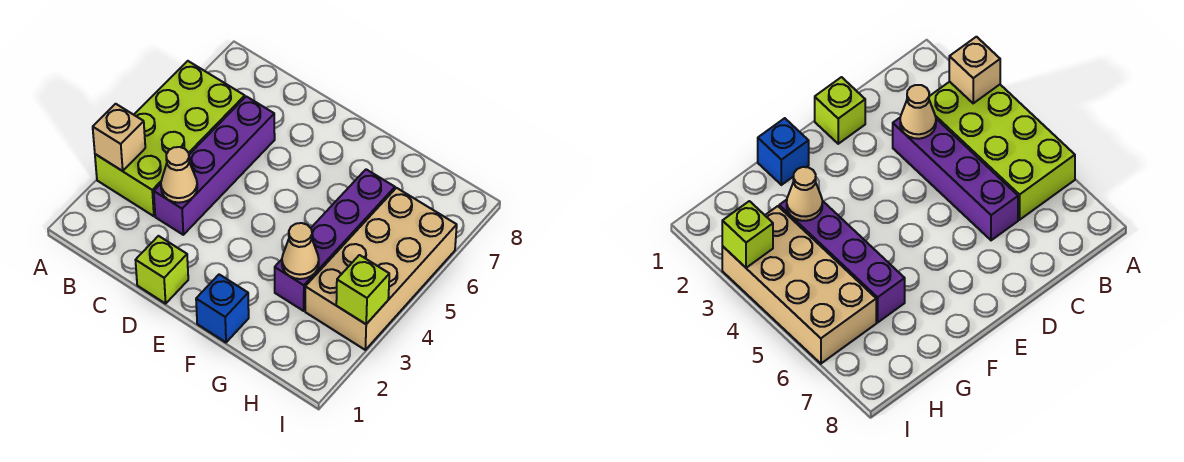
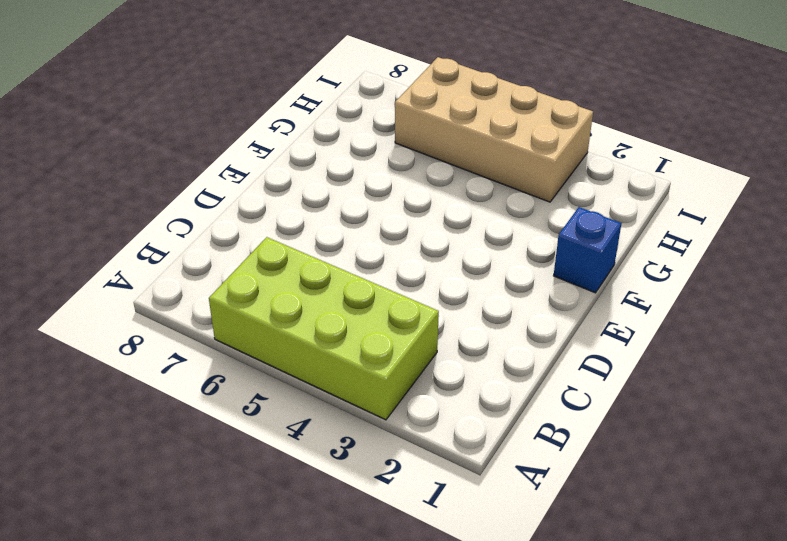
none -> purple brick C3:C6 level 1
none -> lime brick D1 level 1

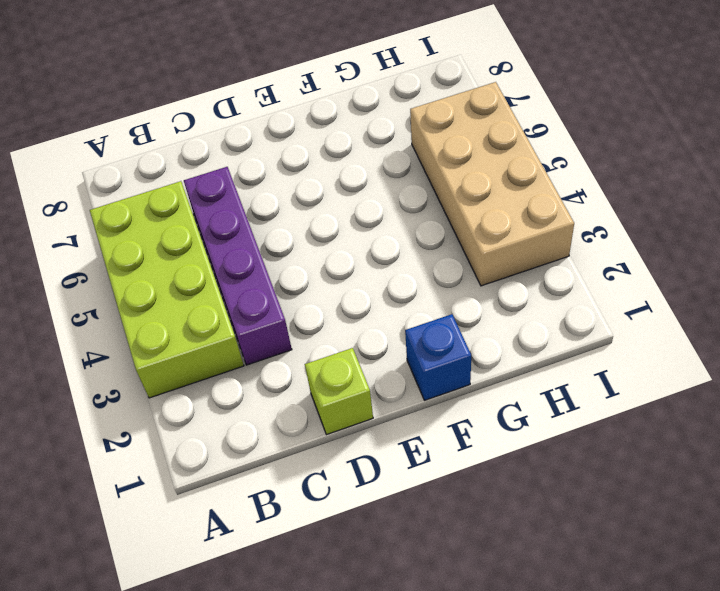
none -> purple brick G3:G6 level 1
none -> tan brick A3 level 2

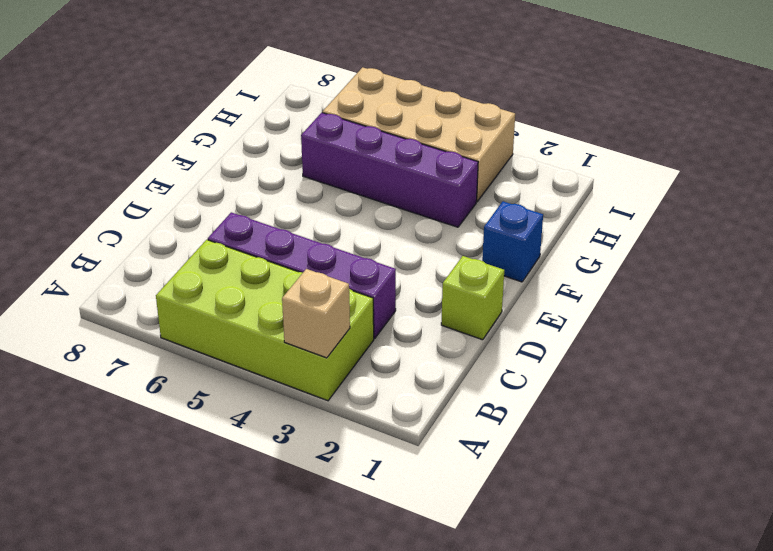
none -> tan cone C3 level 2
none -> tan cone G3 level 2

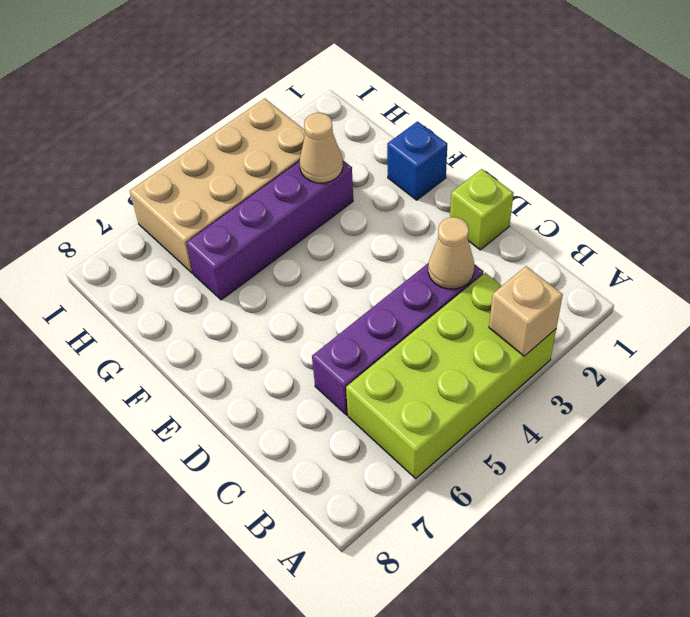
none -> lime brick I3 level 2

